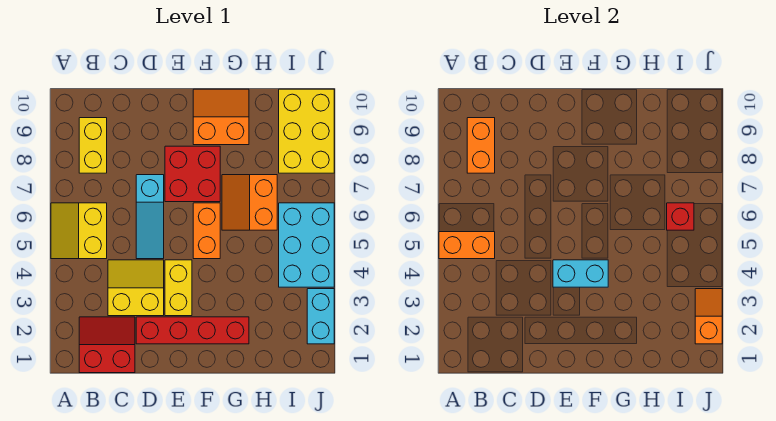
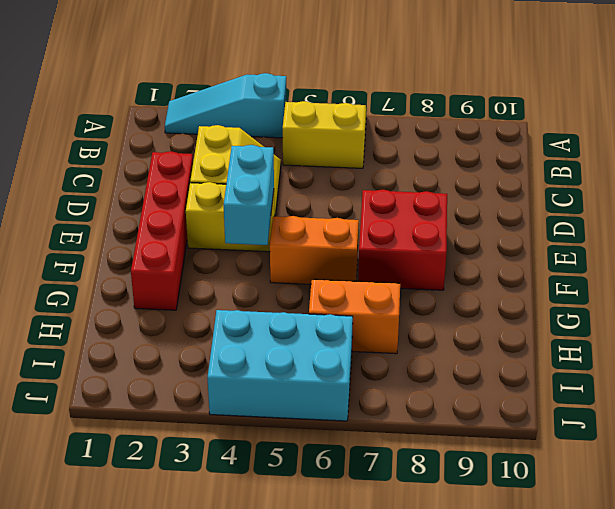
cyan slope A2:A4 level 1 top 4 -> cyan slope D5:D7 level 1 top 7
none -> red slope B1:C2 level 1 top 1
none -> yellow brick B8:B9 level 1
none -> orange slope F9:G10 level 1 top 9

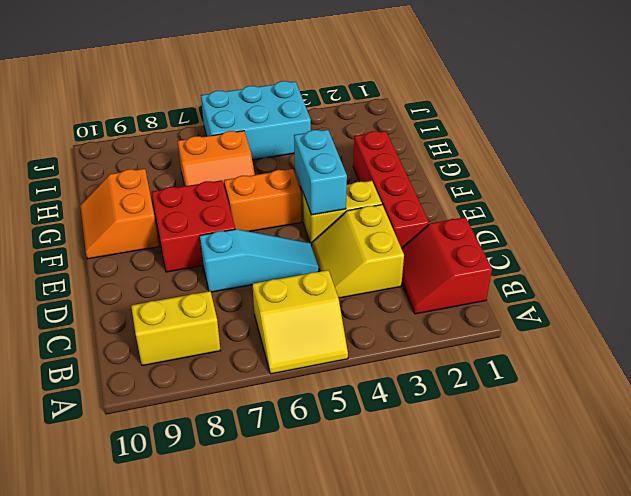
none -> yellow brick I8:J10 level 1
none -> cyan brick J2:J3 level 1
none -> orange brick A5:B5 level 2

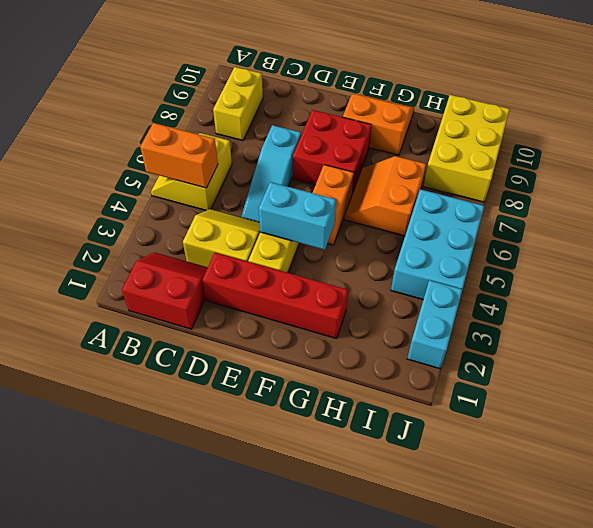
none -> orange brick B8:B9 level 2
none -> red brick I6 level 2
none -> orange slope J2:J3 level 2 top 2

